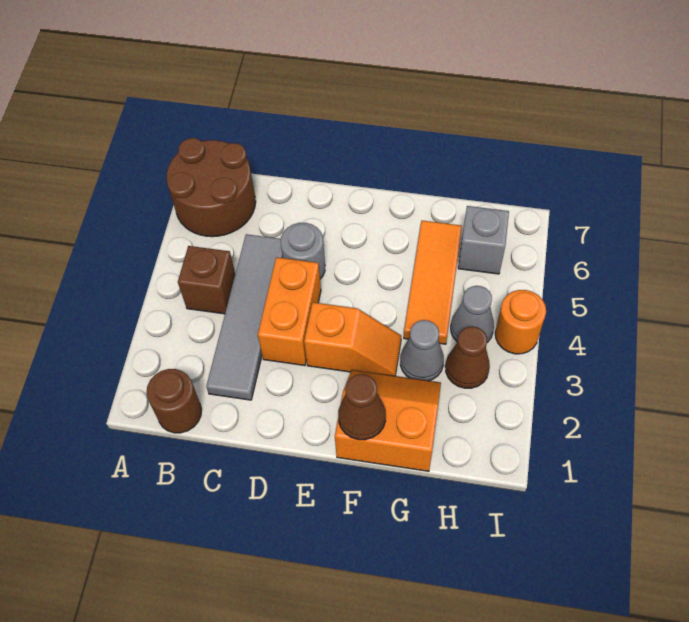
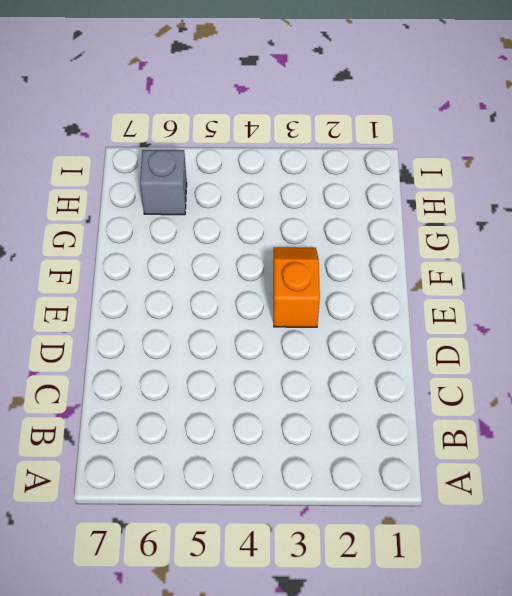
none -> brown round brick A6:B7 level 1
none -> brown round brick B1 level 1
none -> brown brick B4 level 1

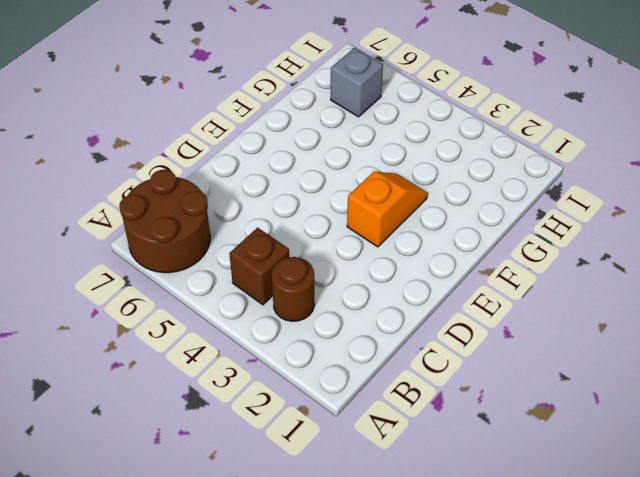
brown round brick B3 level 1 -> brown round brick B1 level 1
none -> grey tile C2:C5 level 1
none -> orange brick D3:D4 level 1
none -> grey round brick D5 level 1

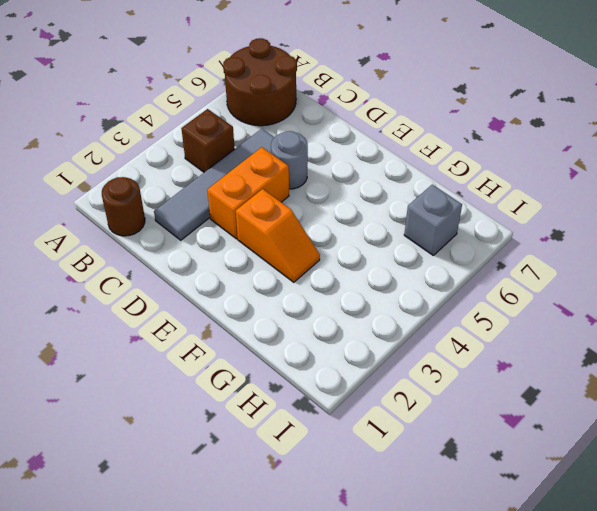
none -> orange slope F1:G2 level 1 top 1
none -> grey cone G3 level 1
none -> orange tile G4:G6 level 1

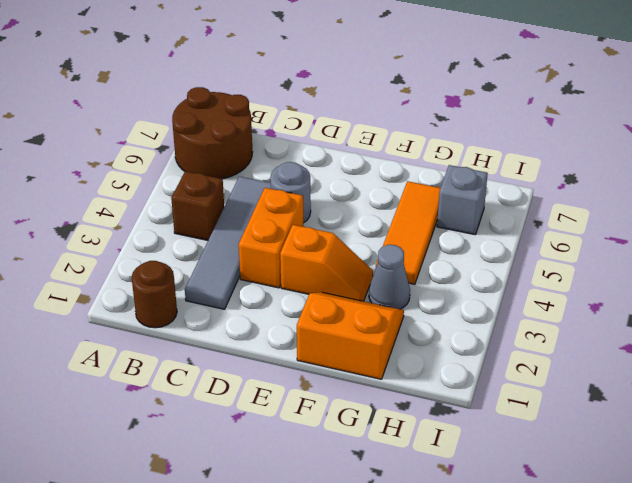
none -> brown cone H3 level 1
none -> grey cone H4 level 1
none -> orange round brick I4 level 1

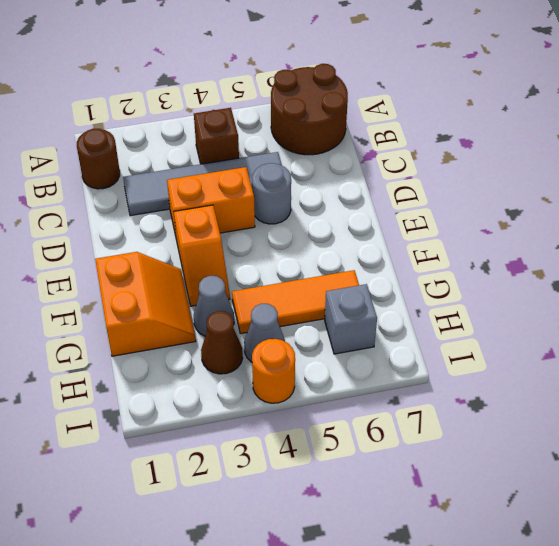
none -> brown cone F1 level 2

